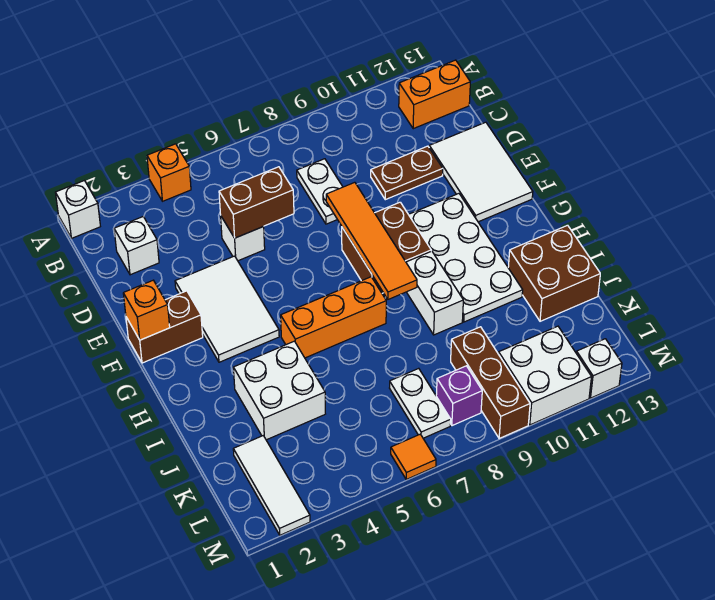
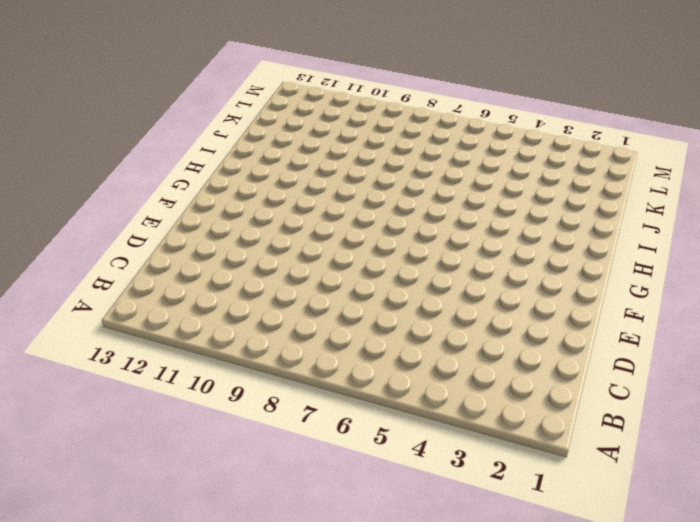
none -> white brick A1 level 1
none -> orange brick A4 level 1
none -> orange brick B12:B13 level 1

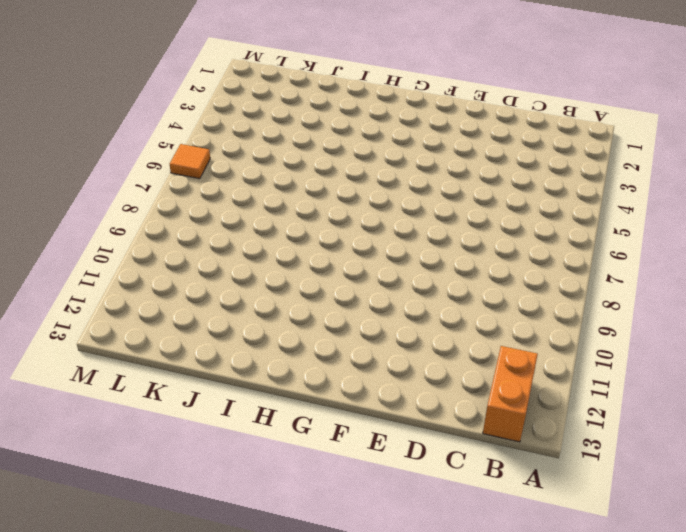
none -> white brick A1 level 1
none -> orange brick A4 level 1
none -> white brick C2 level 1

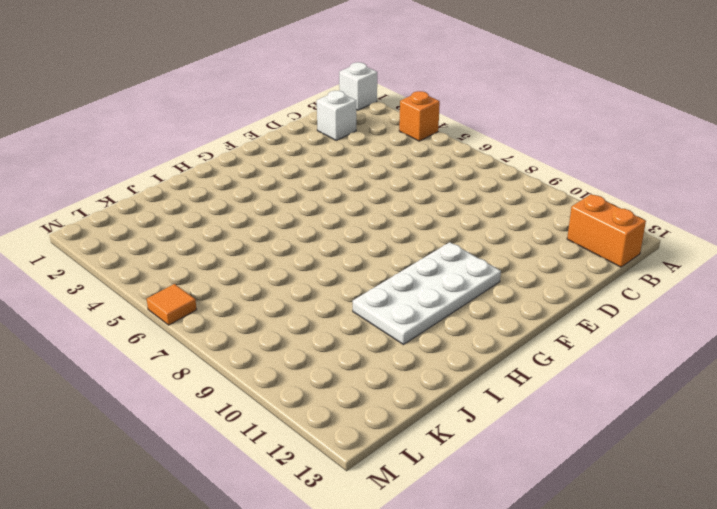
none -> white plate C8:D8 level 1
none -> white brick D5 level 1
none -> brown plate D10:D11 level 1

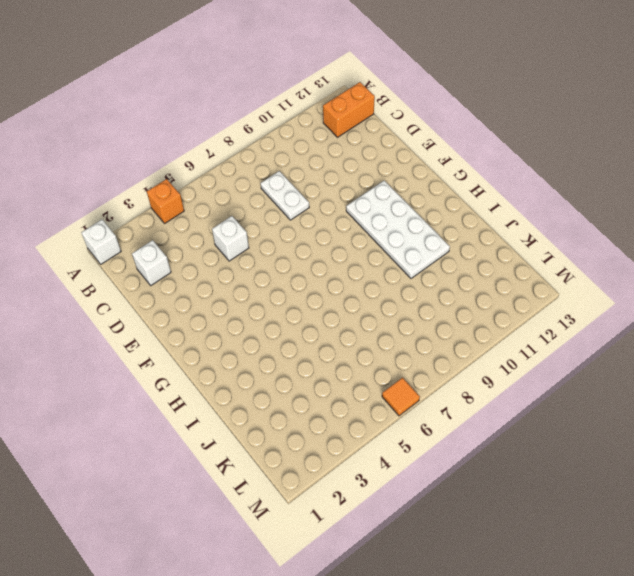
none -> brown plate D10:D11 level 1
none -> white tile D12:F13 level 1
none -> white tile E3:G4 level 1

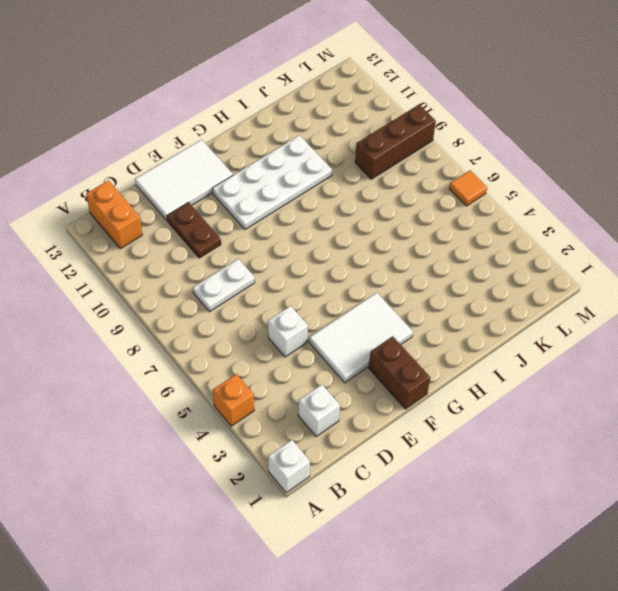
none -> brown brick F8:G9 level 1
none -> orange brick H5:H7 level 1
none -> white brick H9:I9 level 1

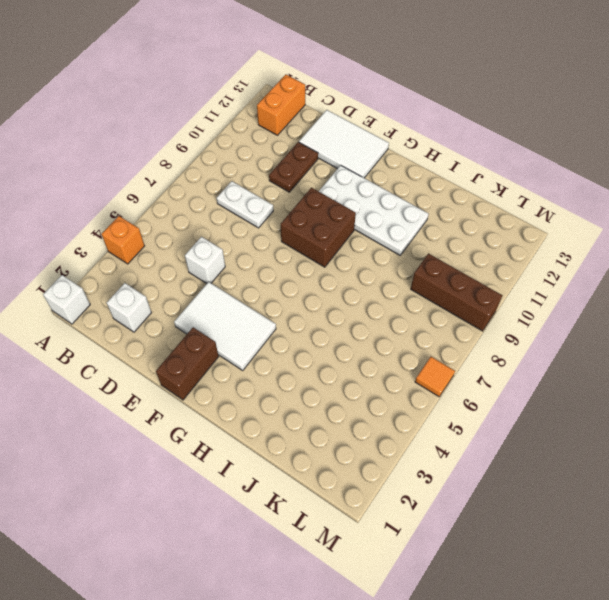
none -> orange brick H5:H7 level 1
none -> white brick H9:I9 level 1
none -> white brick I3:J4 level 1

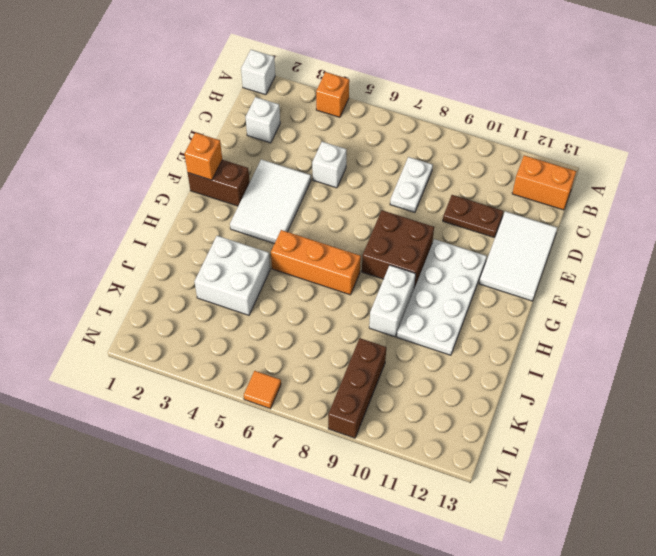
none -> brown brick I12:J13 level 1
none -> white tile K2:M2 level 1
none -> white plate K7:L7 level 1

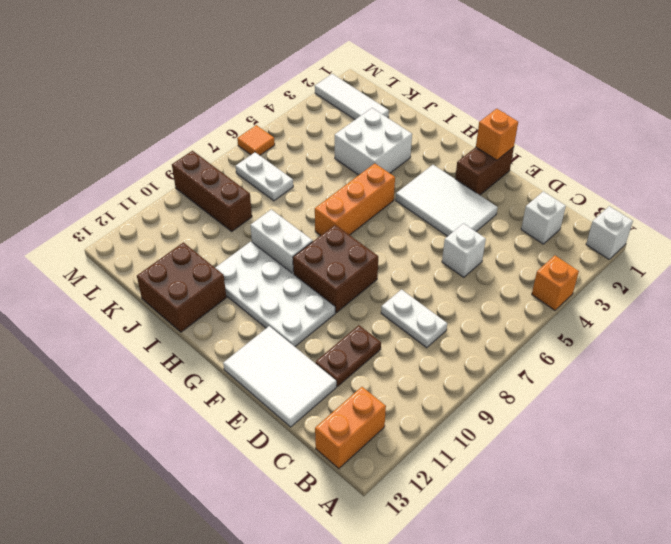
none -> purple brick L8 level 1
none -> white brick L10:M11 level 1
none -> white brick M12 level 1

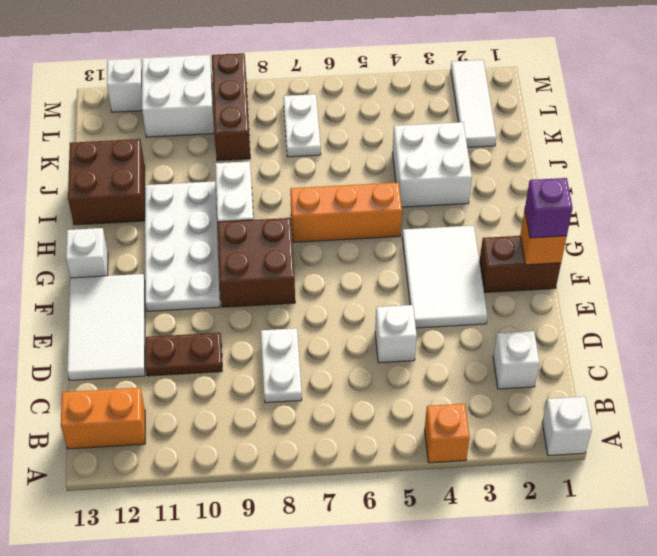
purple brick F1 level 3 -> purple brick L8 level 1
white brick G13 level 1 -> none
none -> orange tile M6 level 1
none -> brown brick D5:D6 level 2
none -> orange tile E8:H8 level 2

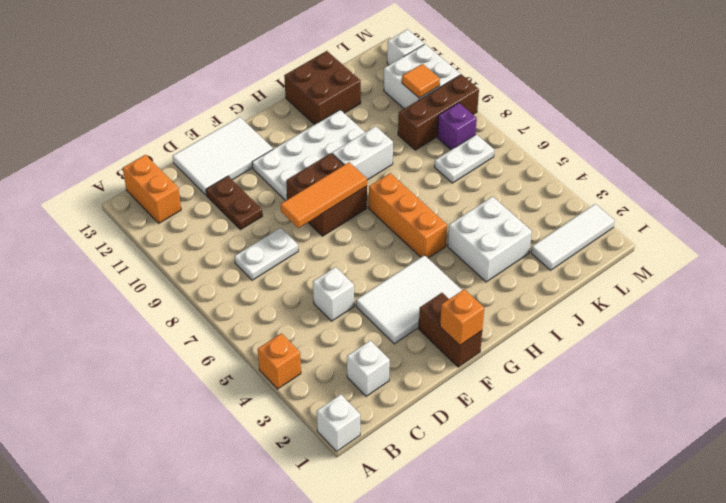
orange tile E8:G8 level 2 -> orange tile E8:H8 level 2
orange tile L10 level 2 -> orange tile M6 level 1
none -> brown brick D5:D6 level 2

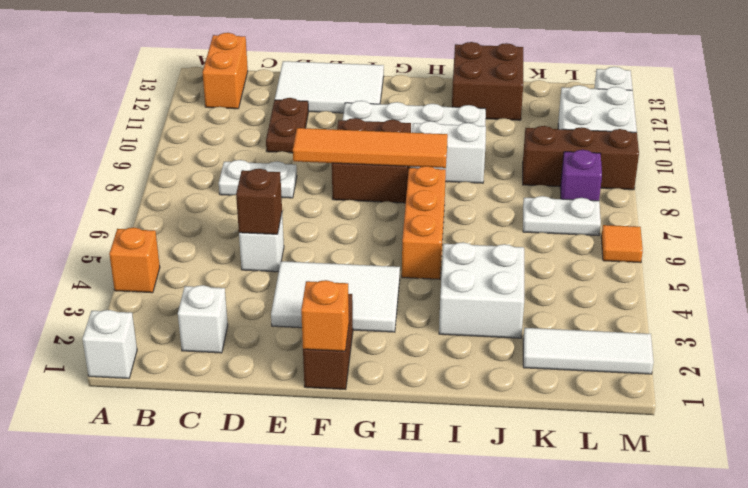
brown brick D5 level 2 -> brown brick D5:D6 level 2

